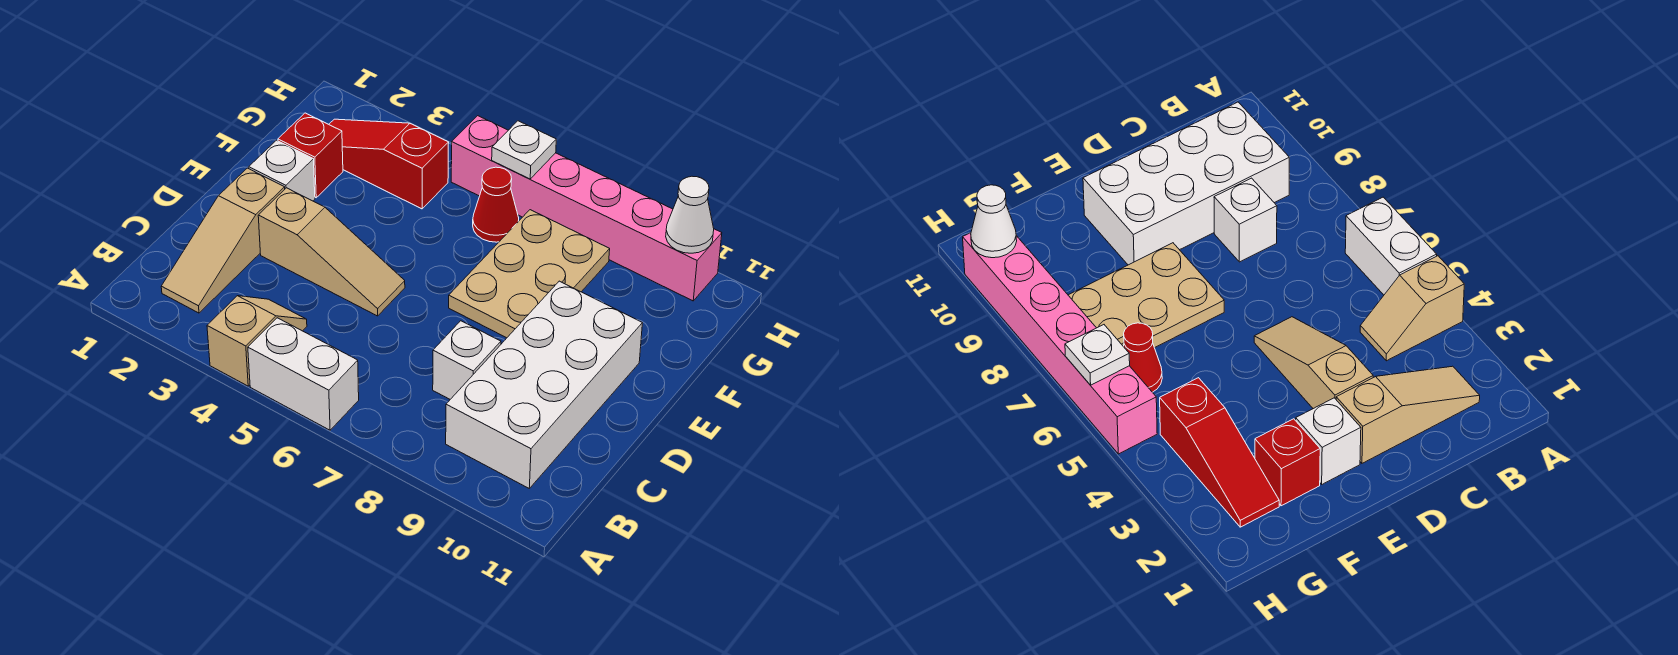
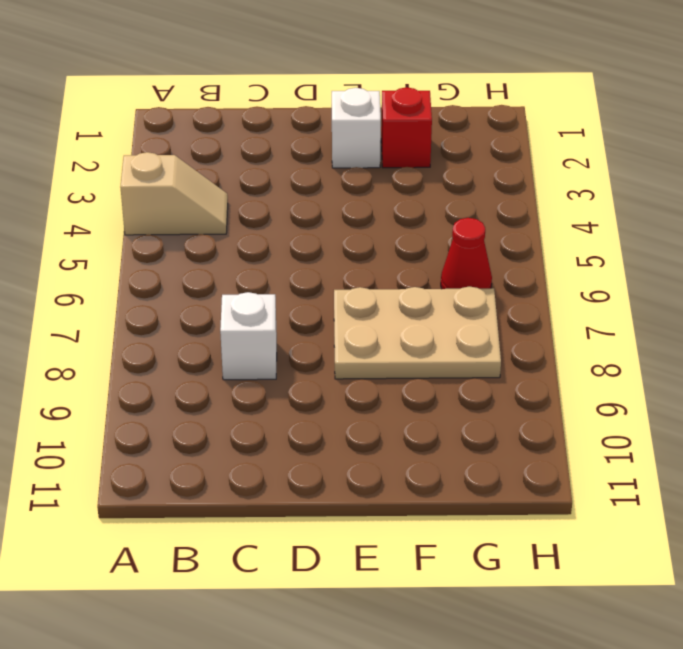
none -> white brick A5:A6 level 1
none -> tan slope B2:D2 level 1 top D
none -> white brick B9:E10 level 1

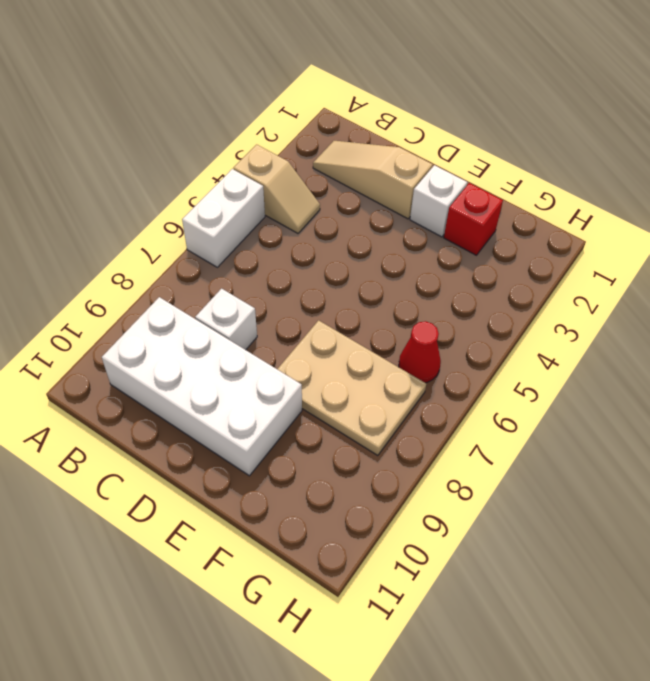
none -> tan slope D3:D5 level 1 top 3
none -> red slope G2:G4 level 1 top 4
none -> pink brick H5:H10 level 1

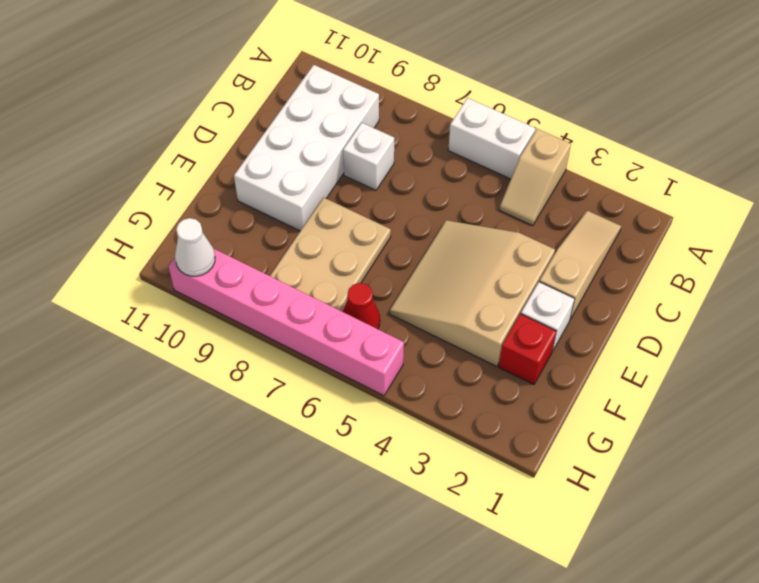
tan slope D3:F5 level 1 top 3 -> tan slope D3:D5 level 1 top 3
none -> red slope G2:G4 level 1 top 4
none -> white plate H6 level 2

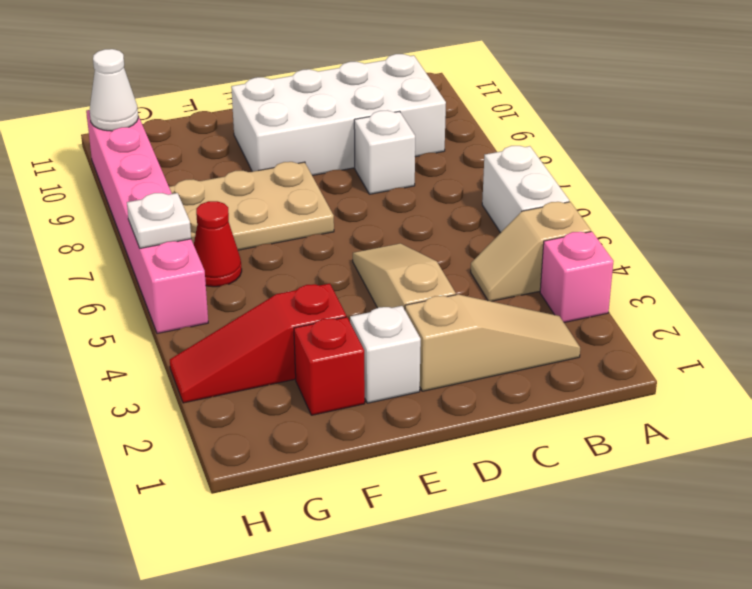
pink brick A3 level 1 -> none
red slope F3:H3 level 1 top F -> red slope G2:G4 level 1 top 4

